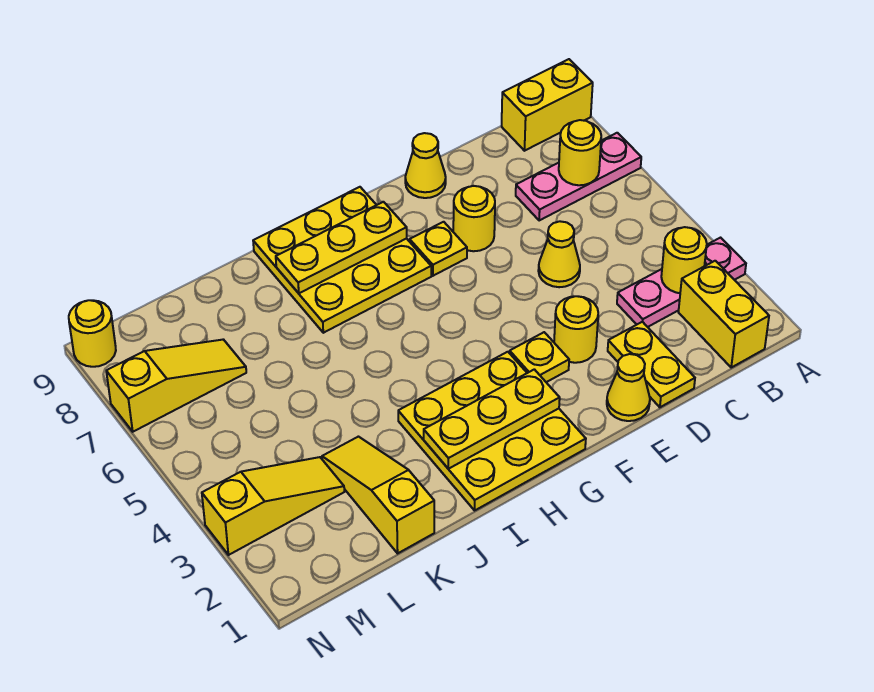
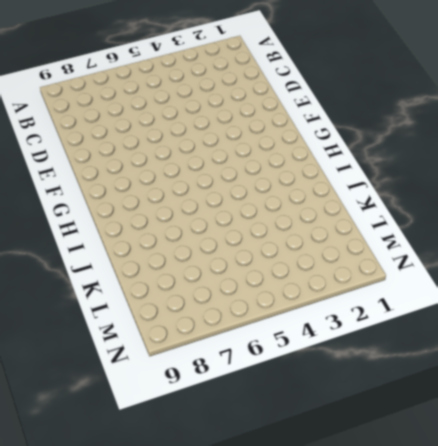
none -> pink plate A3:C3 level 1
none -> pink plate A7:C7 level 1
none -> yellow brick A9:B9 level 1

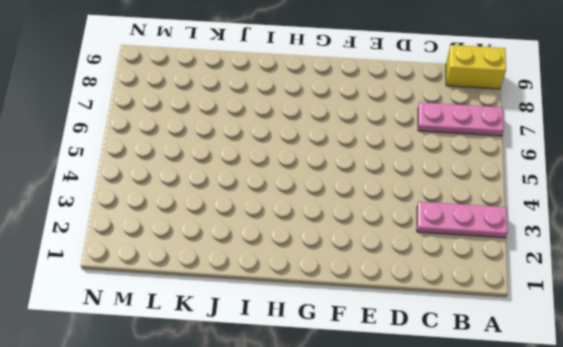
none -> yellow brick B1:B2 level 1
none -> yellow plate D1:D2 level 1
none -> yellow cone D5 level 1

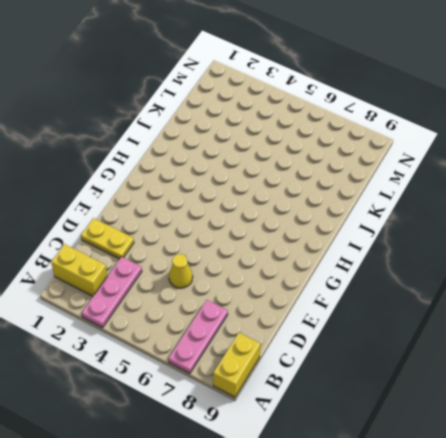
none -> yellow cone E1 level 1
none -> yellow round brick E3 level 1
none -> yellow round brick E7 level 1

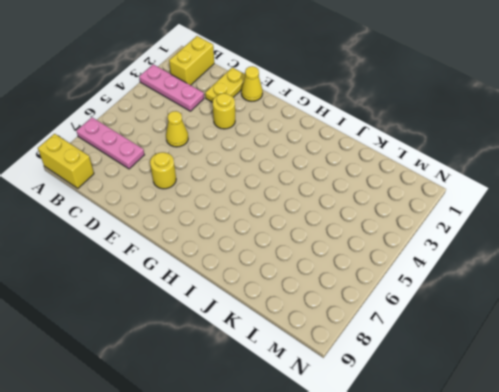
none -> yellow cone E9 level 1
none -> yellow plate F3 level 1
none -> yellow plate F7 level 1

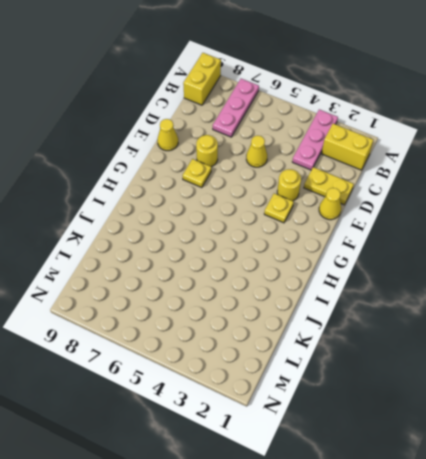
none -> yellow plate G1:I3 level 1
none -> yellow plate G7:I9 level 1
none -> yellow slope K1:K3 level 1 top 1

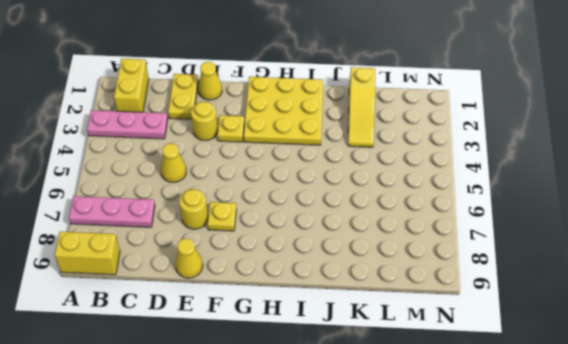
none -> yellow plate G7:I9 level 1
none -> yellow slope L3:N3 level 1 top N
none -> yellow slope L7:N7 level 1 top N

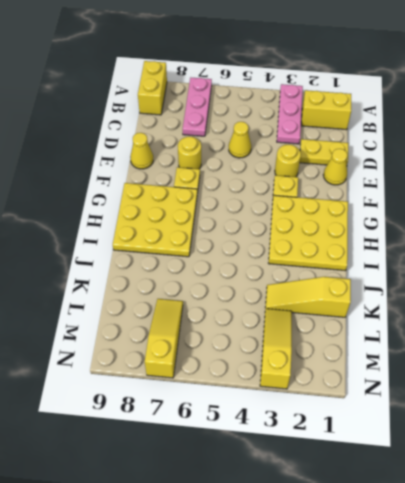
none -> yellow round brick N9 level 1
none -> yellow round brick B3 level 2
none -> yellow round brick B7 level 2

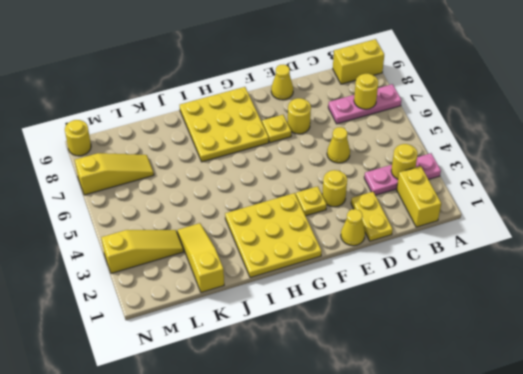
none -> yellow plate G2:I2 level 2
none -> yellow plate G8:I8 level 2

